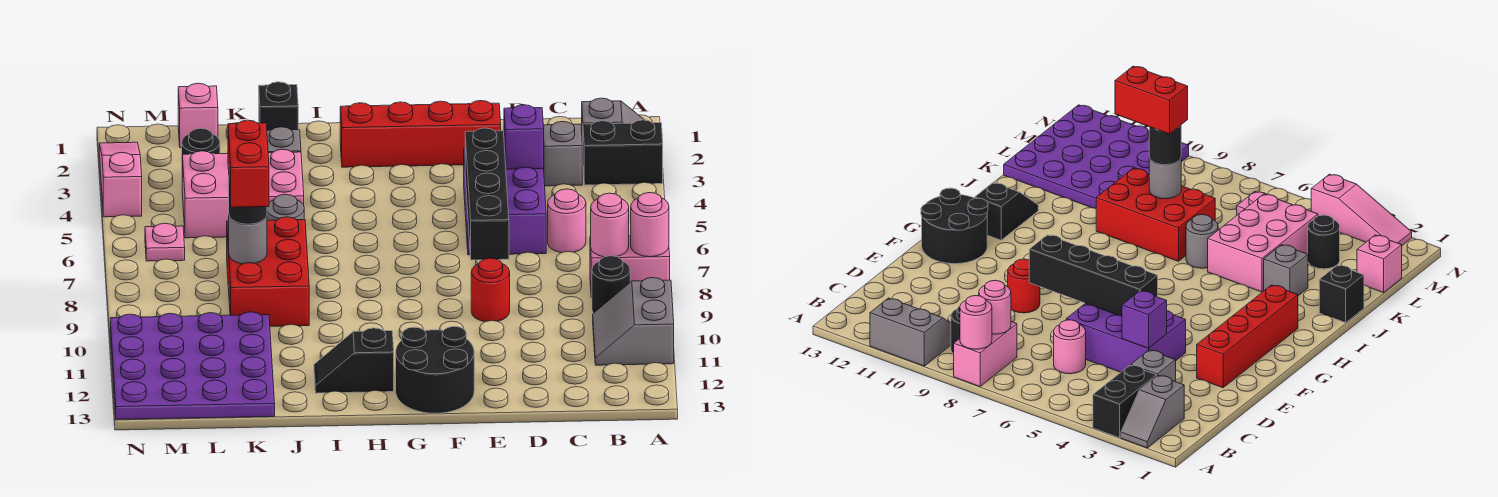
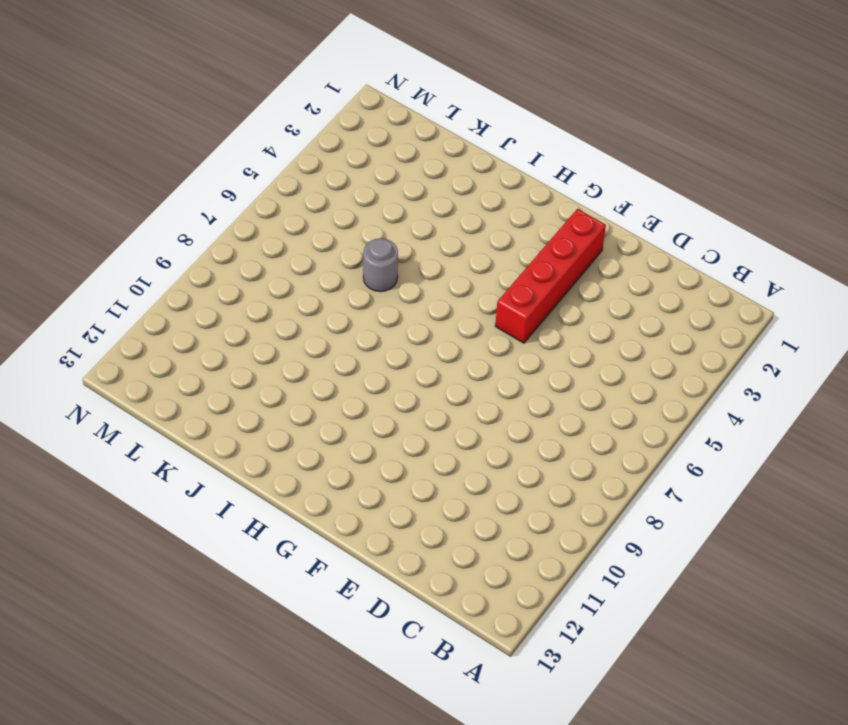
red brick F2:F5 level 1 -> red brick E2:H2 level 1
none -> grey slope A2:B2 level 1 top B
none -> black brick A3:B3 level 1
none -> pink brick A8:B8 level 1

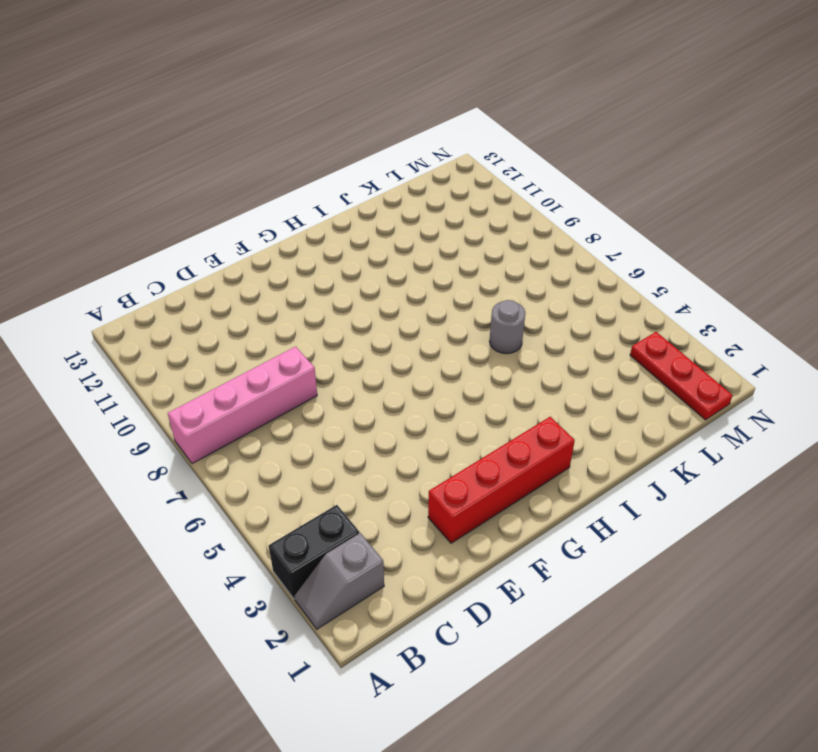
pink brick A8:D8 level 1 -> pink brick A8:B8 level 1
red plate M1:M3 level 1 -> none
none -> grey slope A10:B11 level 1 top A
none -> black round brick B9 level 1
none -> grey brick C3 level 1

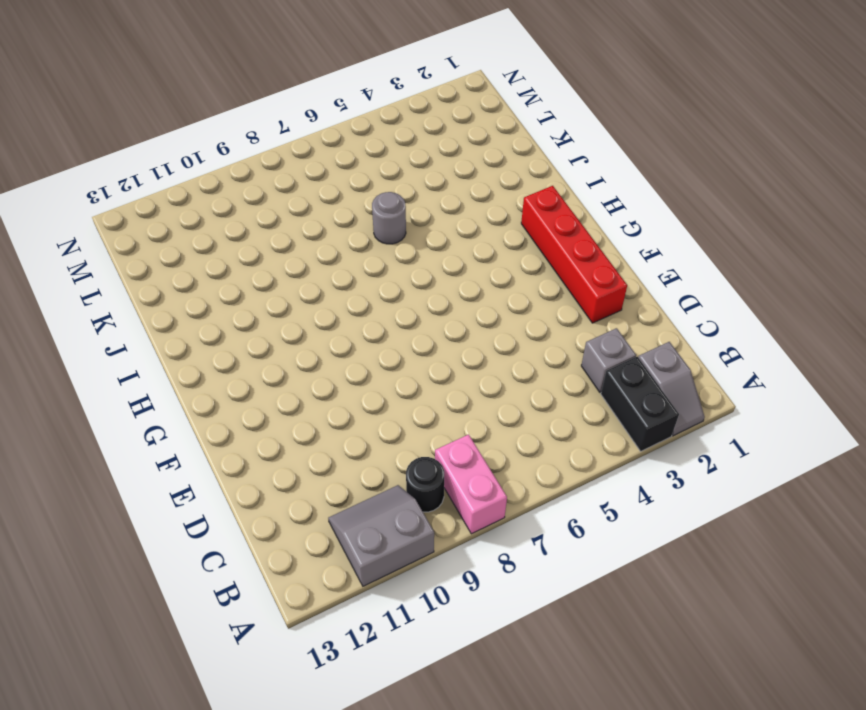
none -> pink round brick C6 level 1
none -> purple brick D4:E6 level 1
none -> red round brick E9 level 1

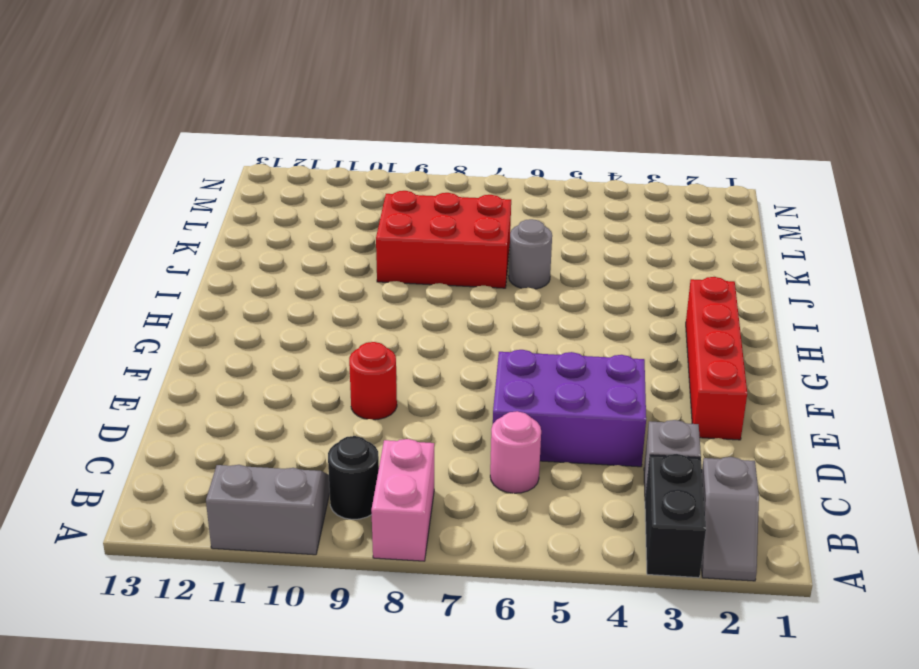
none -> black round brick F12:G13 level 1
none -> black slope H12:I12 level 1 top H
none -> black brick J1 level 1

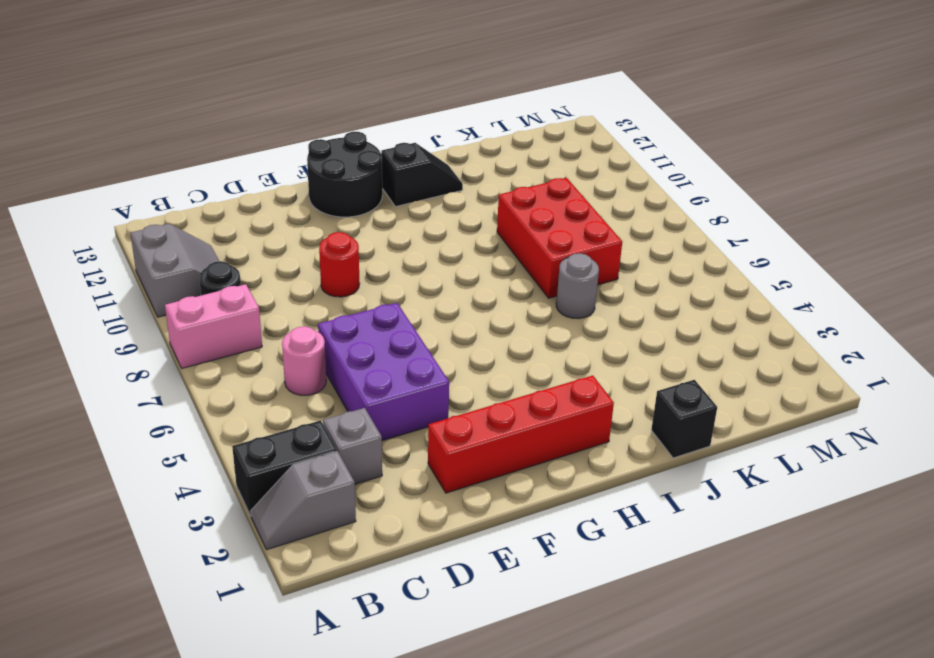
none -> grey brick J3 level 1
none -> pink brick J4:L5 level 1
none -> purple plate K10:N13 level 1

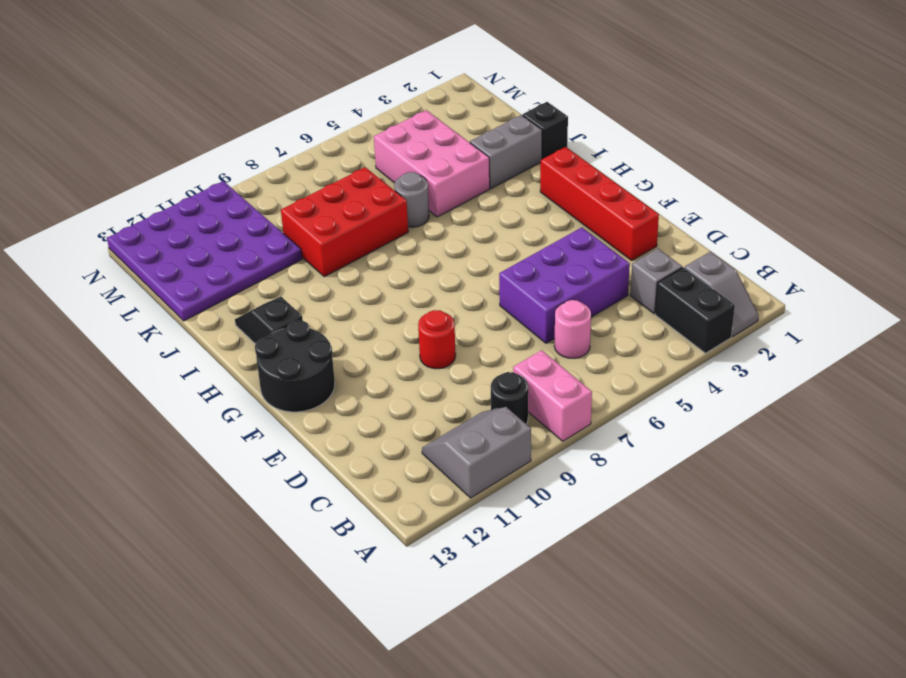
grey brick J2:J3 level 1 -> grey brick J3 level 1
none -> pink brick L1 level 1
none -> black round brick L3 level 1
none -> pink plate M6 level 1

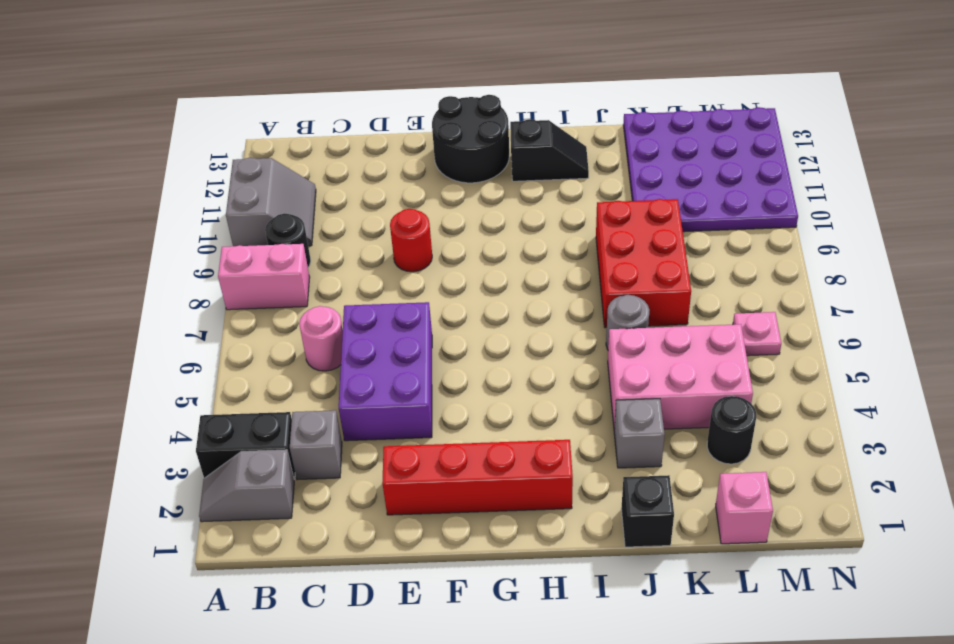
none -> pink slope N2:N4 level 1 top 4
none -> pink round brick A8 level 2
none -> pink round brick B8 level 2

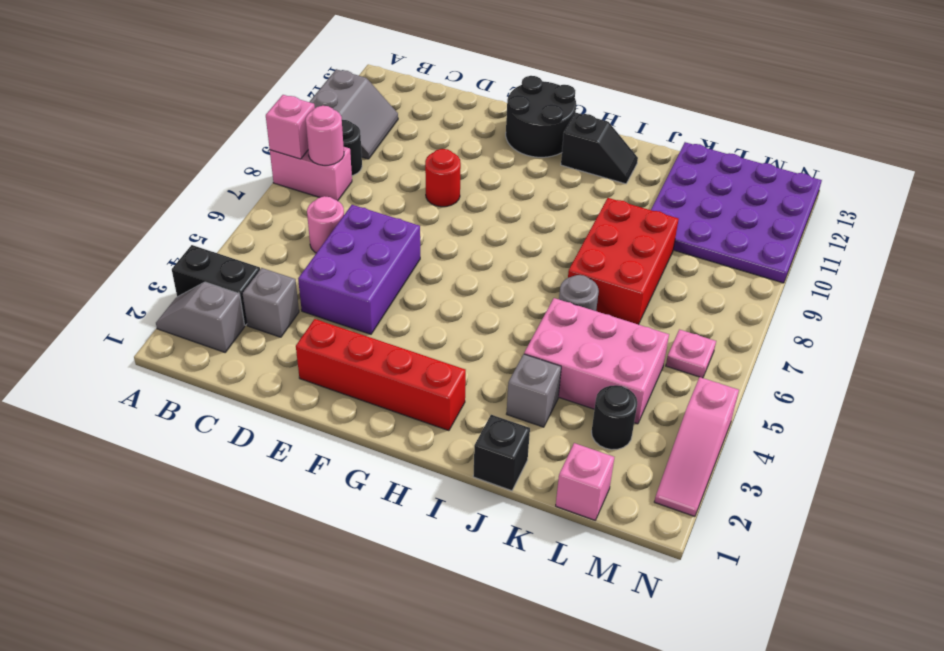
pink brick A8 level 2 -> pink round brick A8 level 2
none -> purple brick D4 level 2
none -> black brick E5:E8 level 2
none -> grey round brick K8 level 2

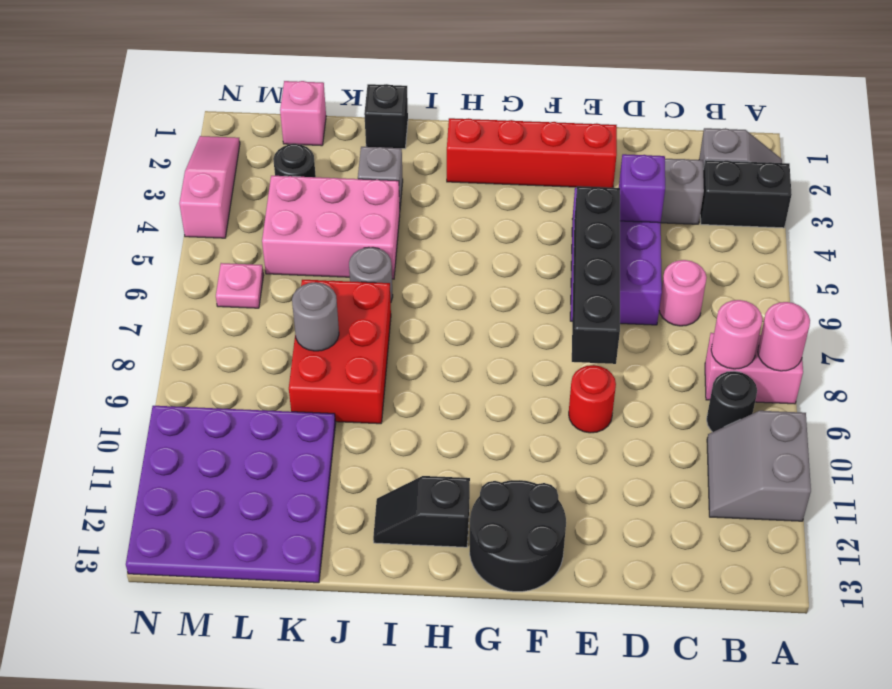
none -> black round brick K8 level 3
none -> red brick K8:K9 level 4

